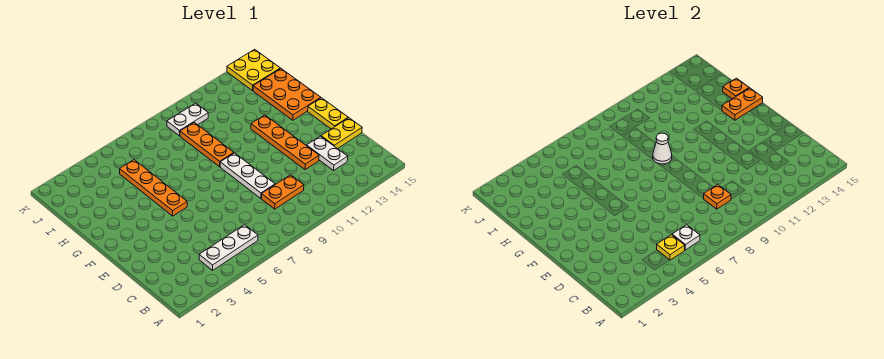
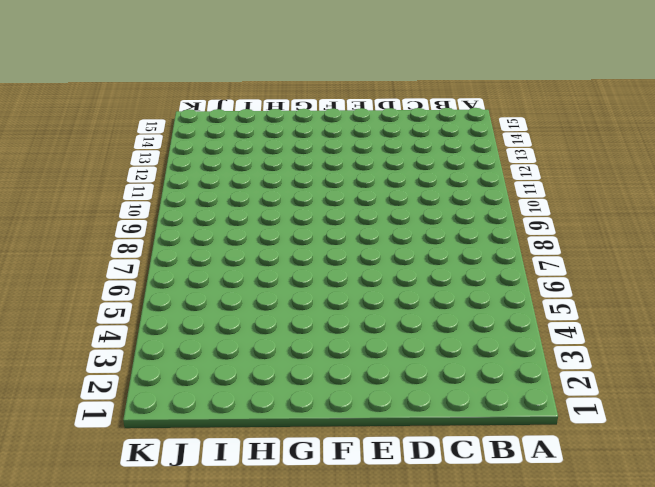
none -> white plate B4:B6 level 1
none -> orange plate C9:C10 level 1
none -> white plate C13:D13 level 1

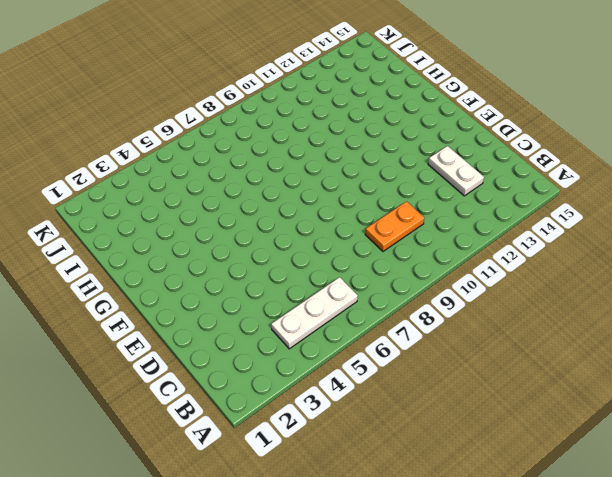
none -> white plate D9:F9 level 1
none -> orange plate D12:G12 level 1
none -> yellow plate D14:D15 level 1

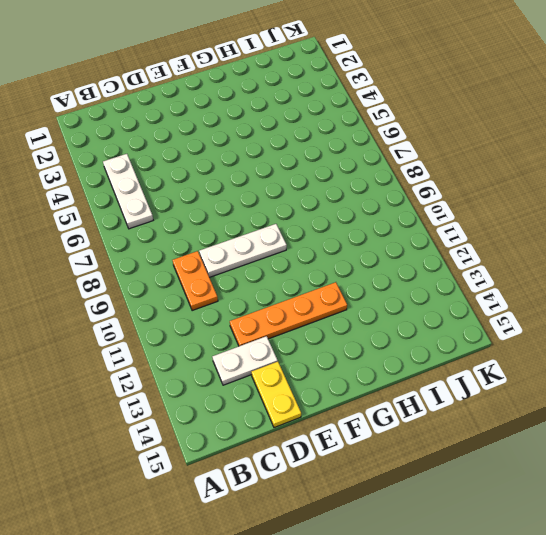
none -> yellow plate E15:F15 level 1
none -> orange plate F5:I5 level 1
none -> orange plate G9:I9 level 1

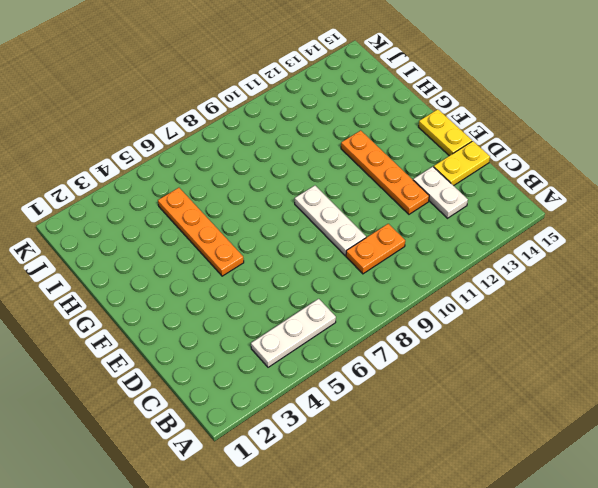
none -> orange plate G9:I9 level 1
none -> orange plate G14:I15 level 1
none -> white plate J9:J10 level 1

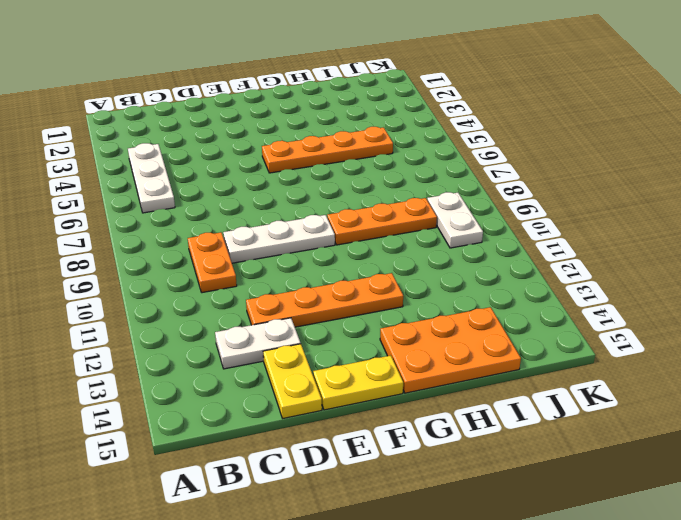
none -> yellow plate J14:K15 level 1
none -> yellow plate B5 level 2
none -> white plate B6 level 2

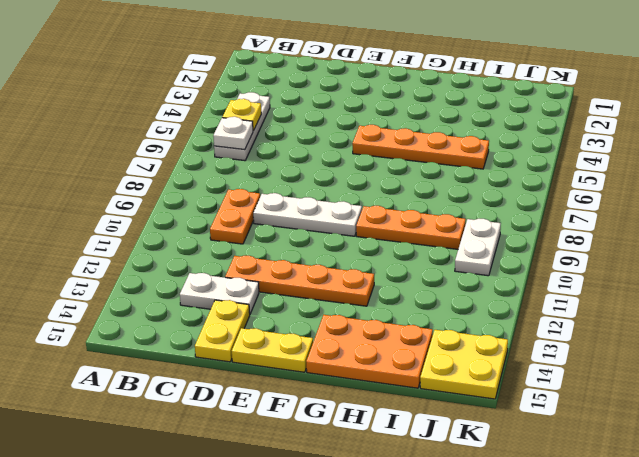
none -> orange plate C9 level 2
none -> white cone G9 level 2
none -> orange plate G14:G15 level 2

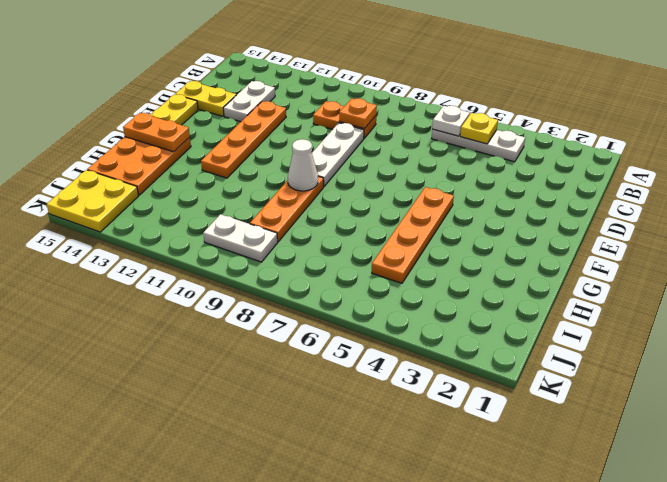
none -> orange plate H15 level 2

